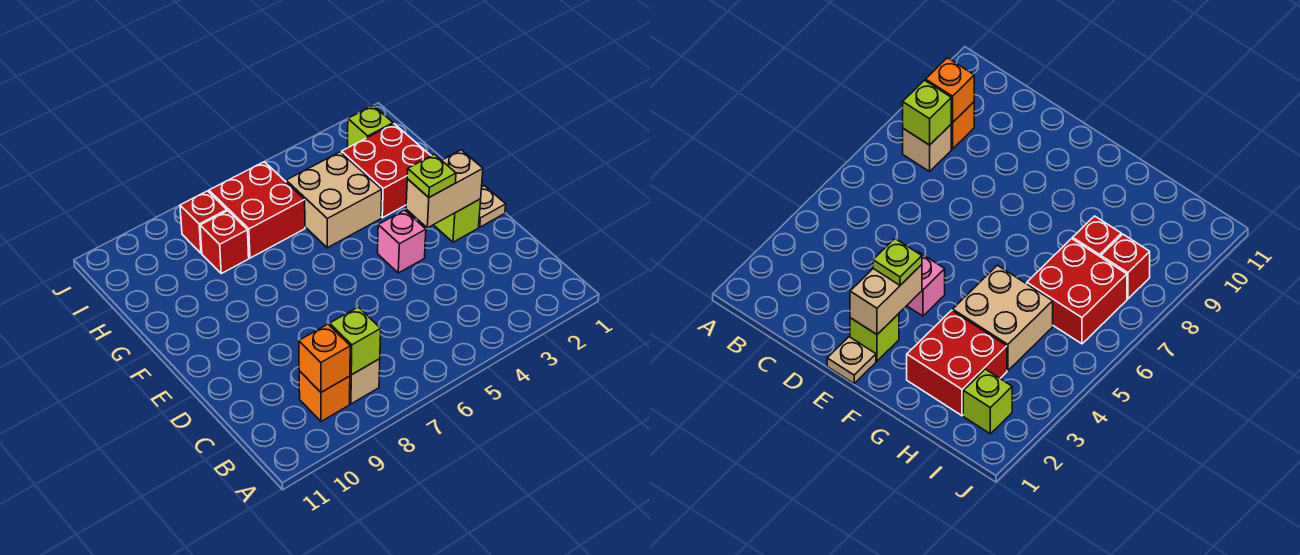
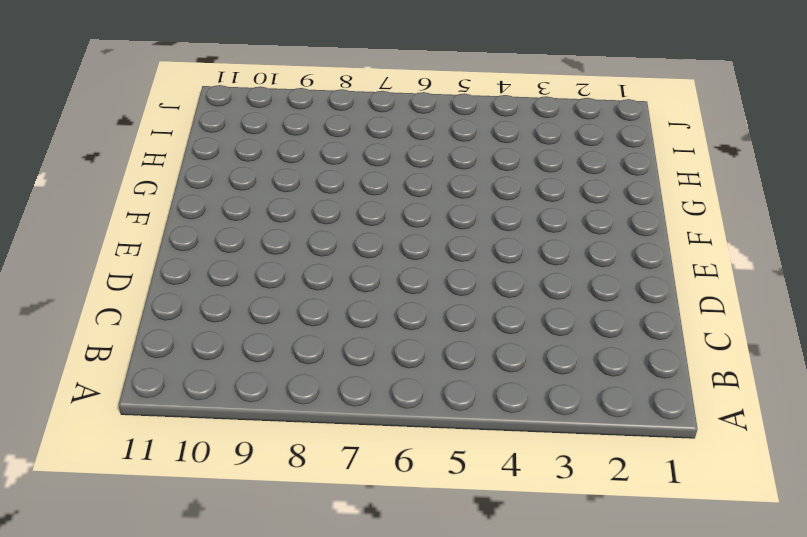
none -> tan brick B8 level 1
none -> orange brick B9 level 1
none -> tan plate E1 level 1

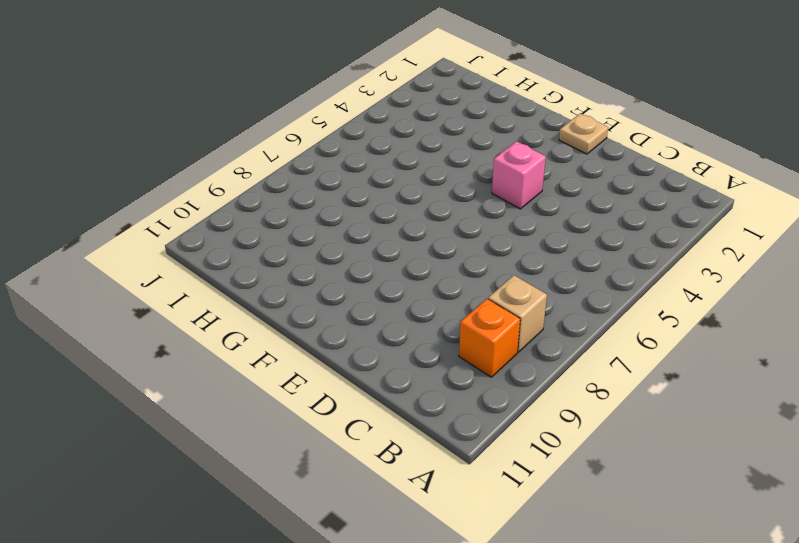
none -> lime brick E2 level 1
none -> red brick G2:H3 level 1
none -> tan brick G4:H5 level 1

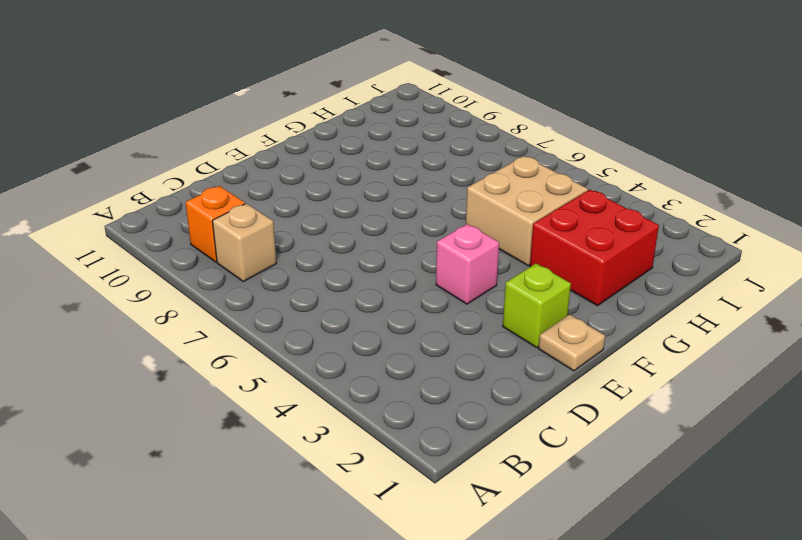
none -> red brick H6:I7 level 1
none -> red brick H8 level 1
none -> lime brick I2 level 1

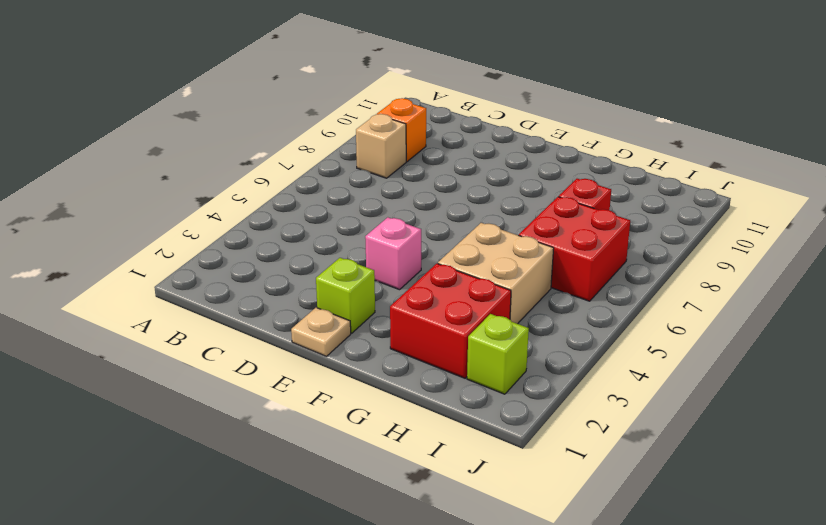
none -> red brick I8 level 1
none -> lime brick B8 level 2
none -> orange brick B9 level 2

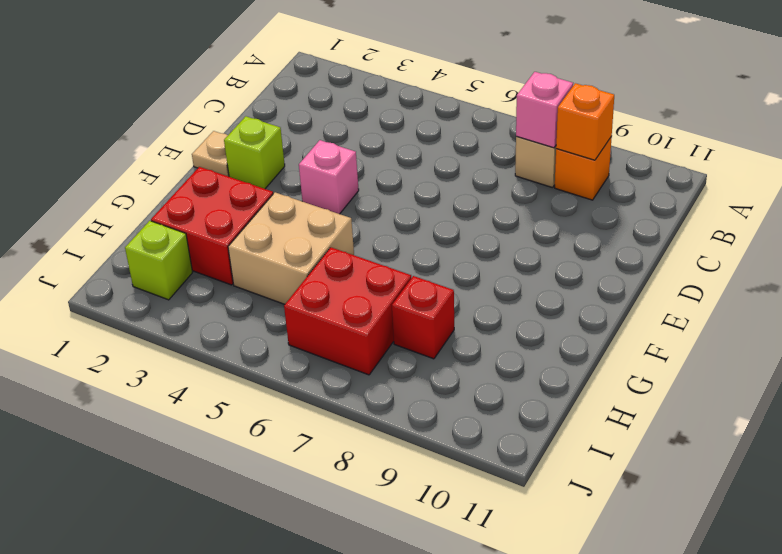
pink brick B8 level 2 -> lime brick B8 level 2
none -> red brick I8 level 1
none -> tan brick E2:E3 level 2
none -> lime plate E3 level 3

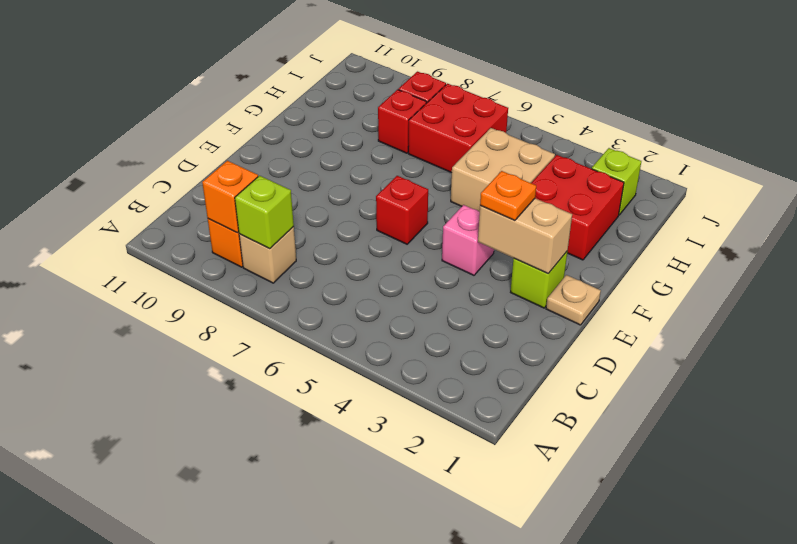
orange plate E3 level 3 -> lime plate E3 level 3
red brick E6 level 1 -> none

